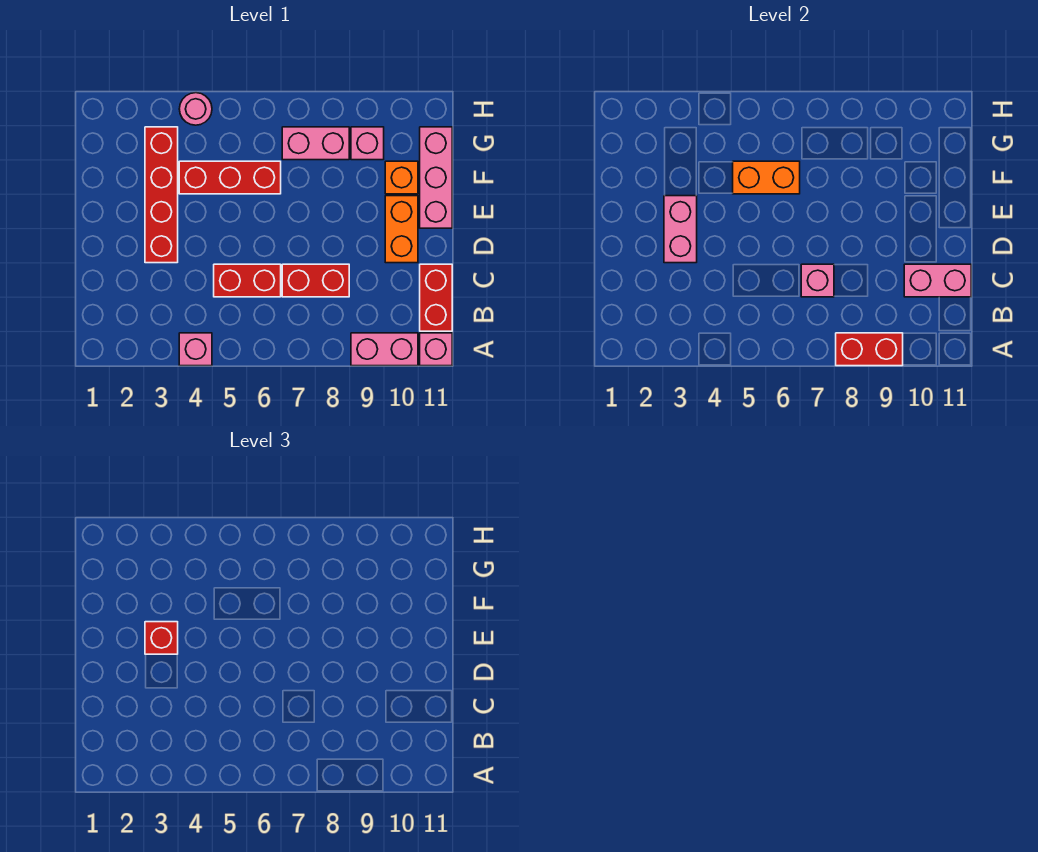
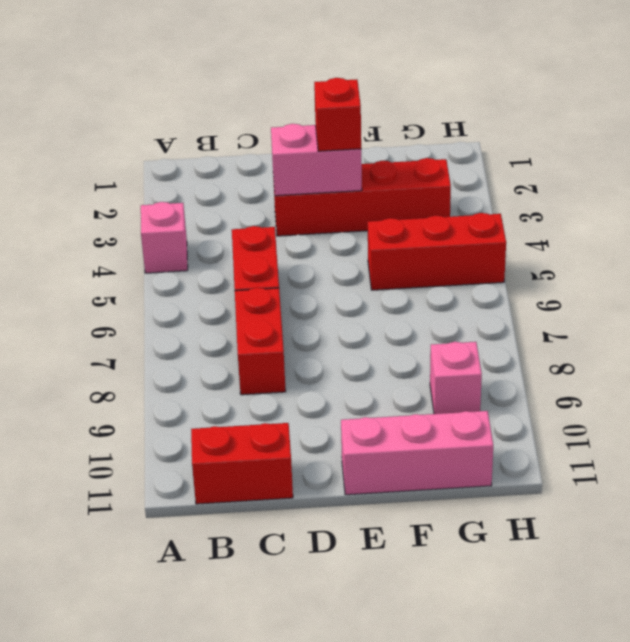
red brick F5:H5 level 1 -> red brick F4:F6 level 1
none -> pink brick A9:A10 level 1
none -> pink brick A11 level 1
none -> orange brick D10:E10 level 1

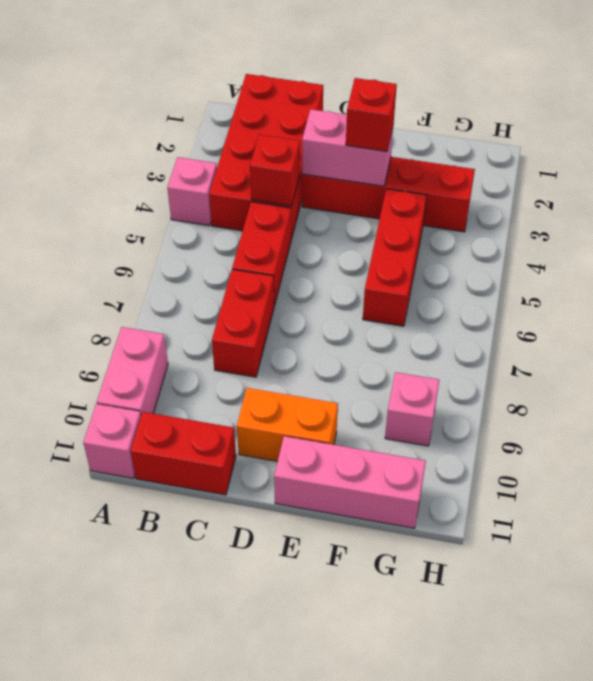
red brick B1:C4 level 1 -> none
red brick C4 level 2 -> none
none -> orange brick F10 level 1
none -> pink brick G7:G8 level 1
none -> pink round brick H4 level 1

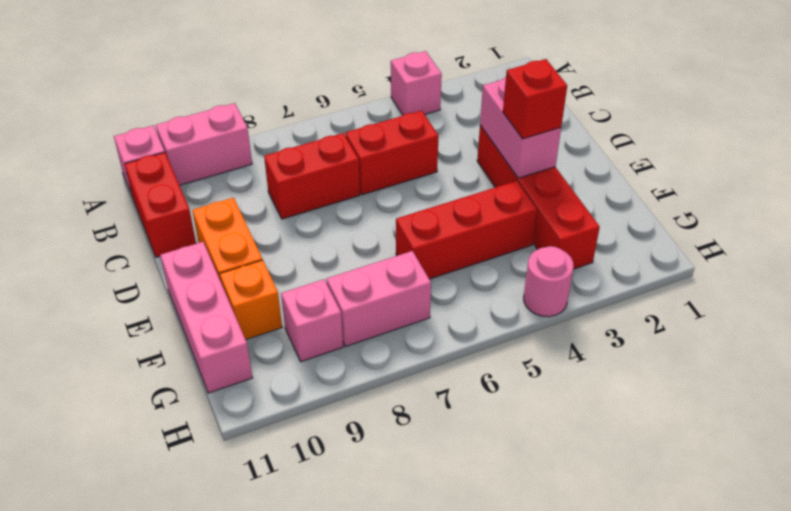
none -> red brick A8:A9 level 2
none -> pink brick C7 level 2
none -> pink brick C10:C11 level 2

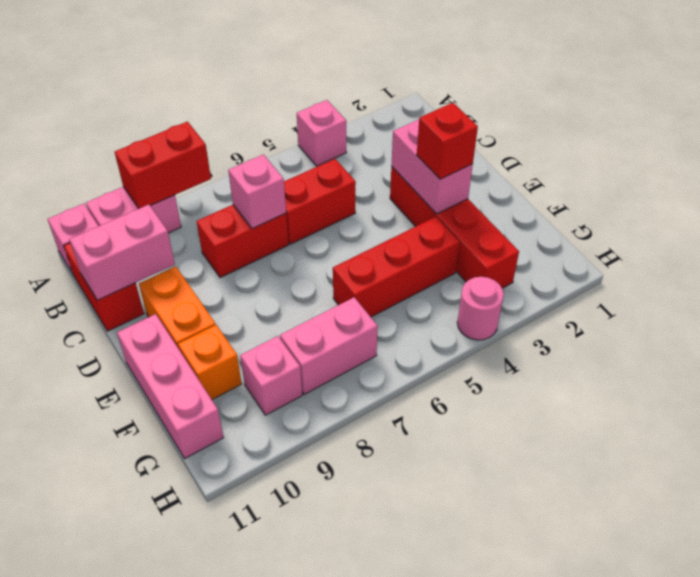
none -> orange brick F5:F6 level 2

